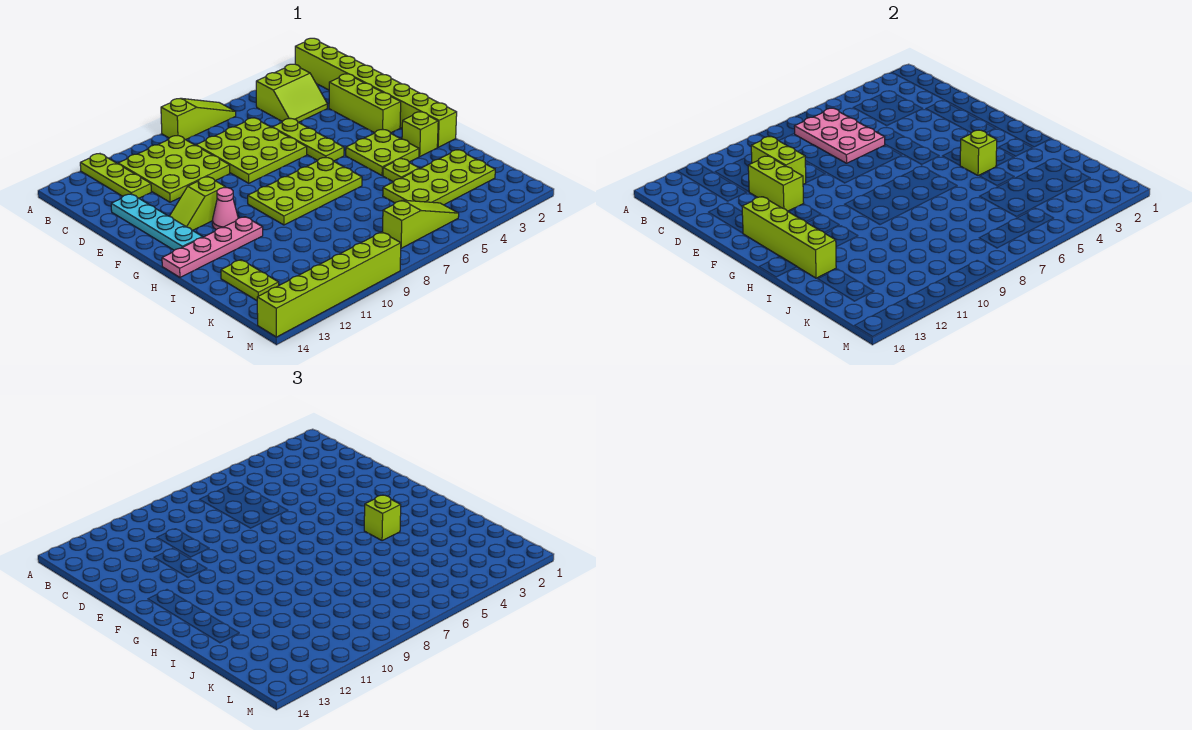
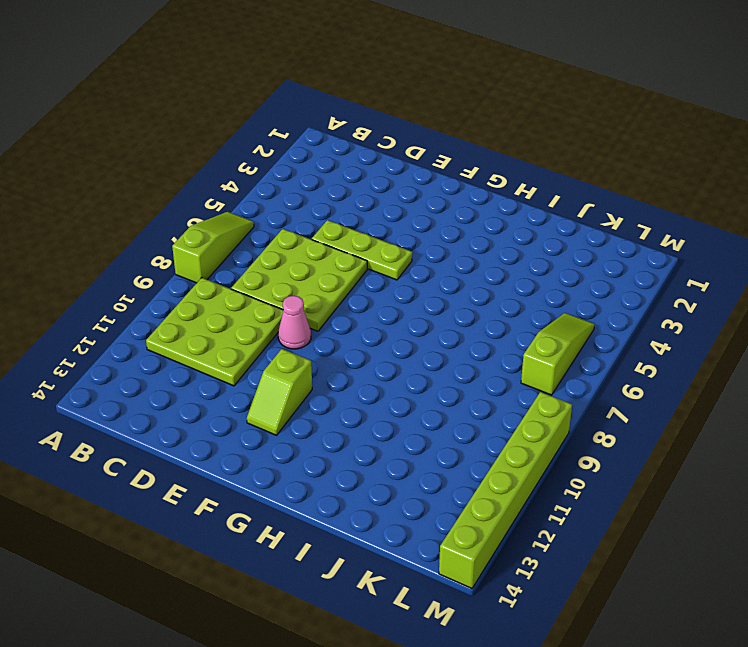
pink cone E9 level 1 -> pink cone G11 level 1
none -> lime brick A1:H1 level 1
none -> lime plate A12:C12 level 1
none -> lime slope B3:C4 level 1 top B

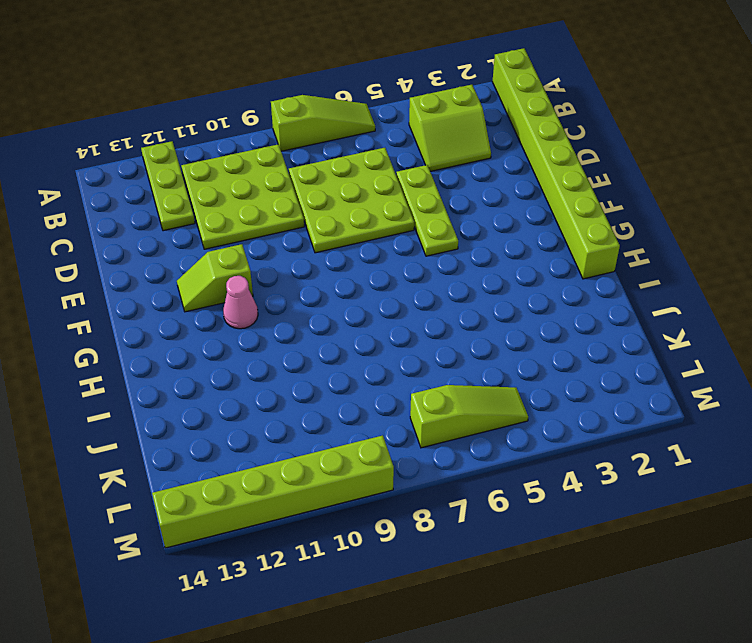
none -> lime brick D2:F2 level 1
none -> cyan plate D13:G13 level 1
none -> lime plate G3:H4 level 1

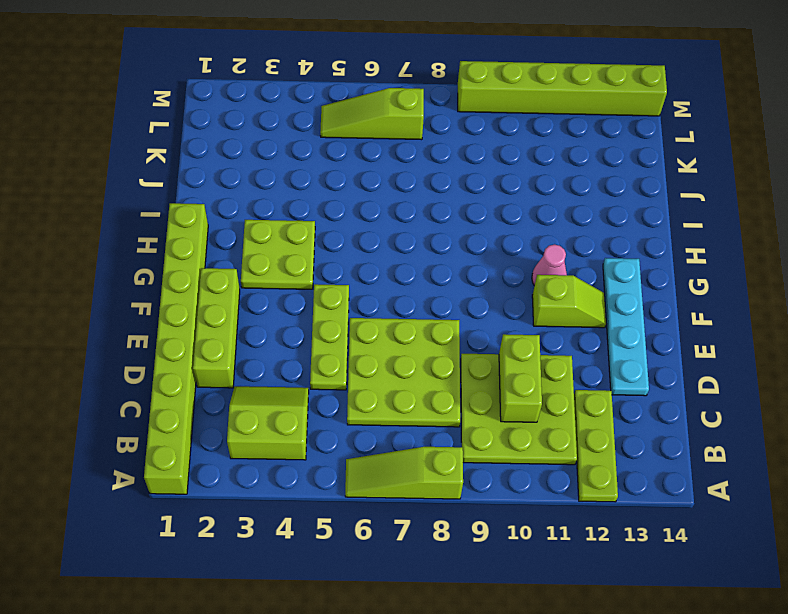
none -> lime plate G6:H9 level 1
none -> lime brick H2 level 1
none -> pink plate H11:H14 level 1

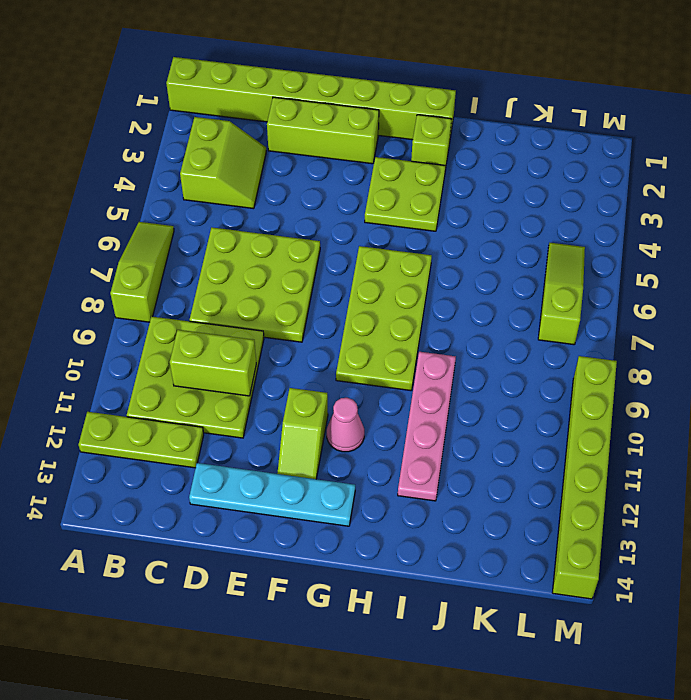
pink plate I9:I12 level 1 -> pink plate H11:H14 level 1
none -> lime plate D5:F5 level 1
none -> lime plate I4 level 1
none -> lime plate J2:K5 level 1

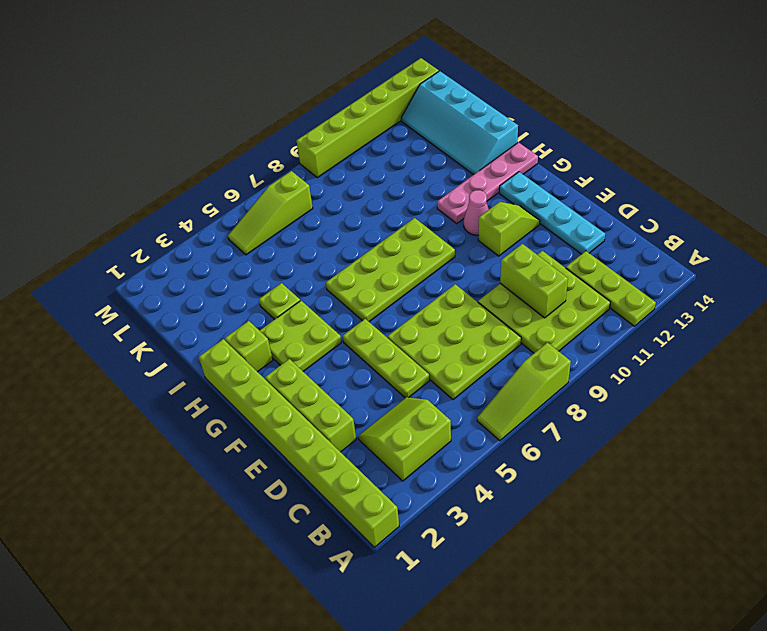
cyan slope I13:L14 level 1 top 14 -> lime plate J13:K13 level 1
none -> lime plate J2:K5 level 1
none -> pink plate B6:D7 level 2
none -> lime brick D11:E11 level 2

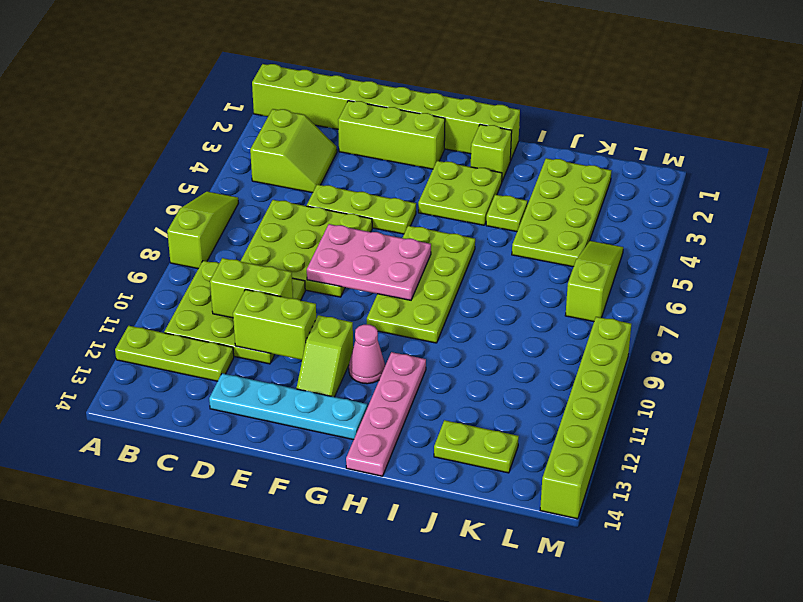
pink plate E7:G8 level 2 -> pink plate B6:D7 level 2
none -> lime brick F13:I13 level 2
none -> lime brick H4 level 2
none -> lime brick H4 level 3

